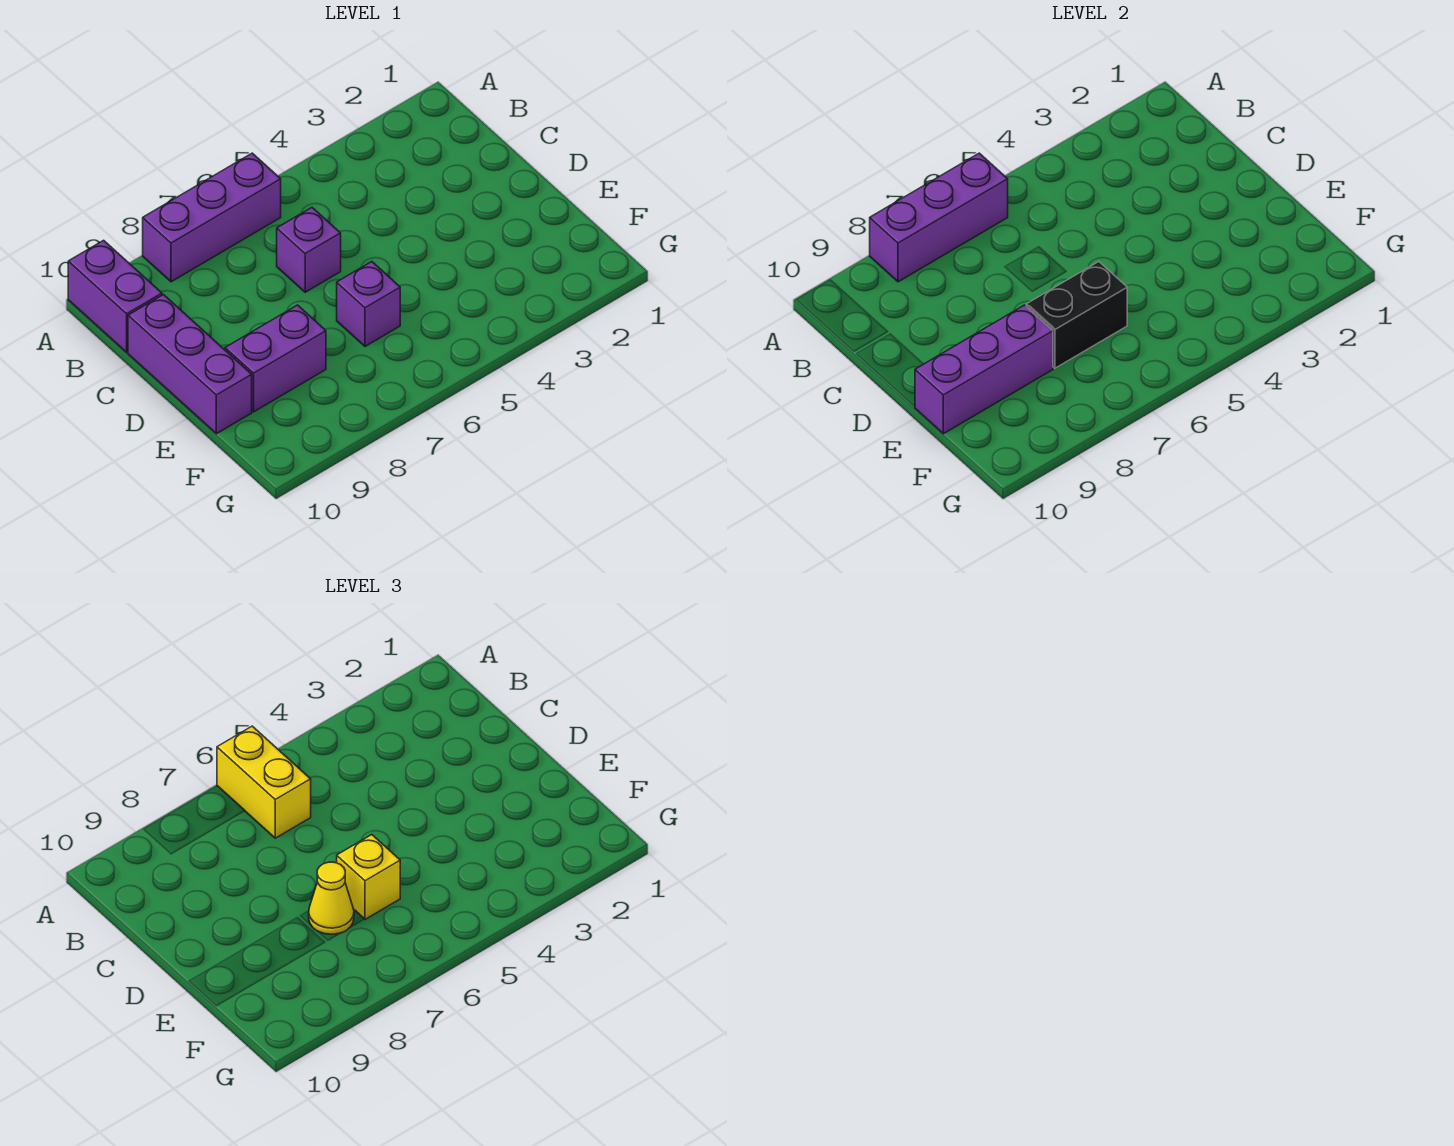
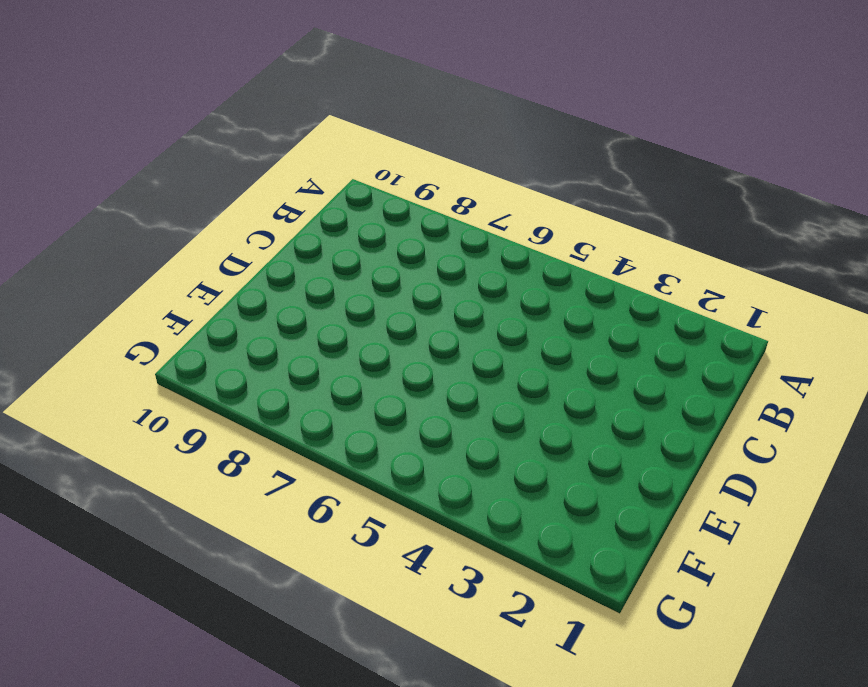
none -> purple brick A6:A8 level 1
none -> purple brick A10:B10 level 1
none -> purple brick C6 level 1

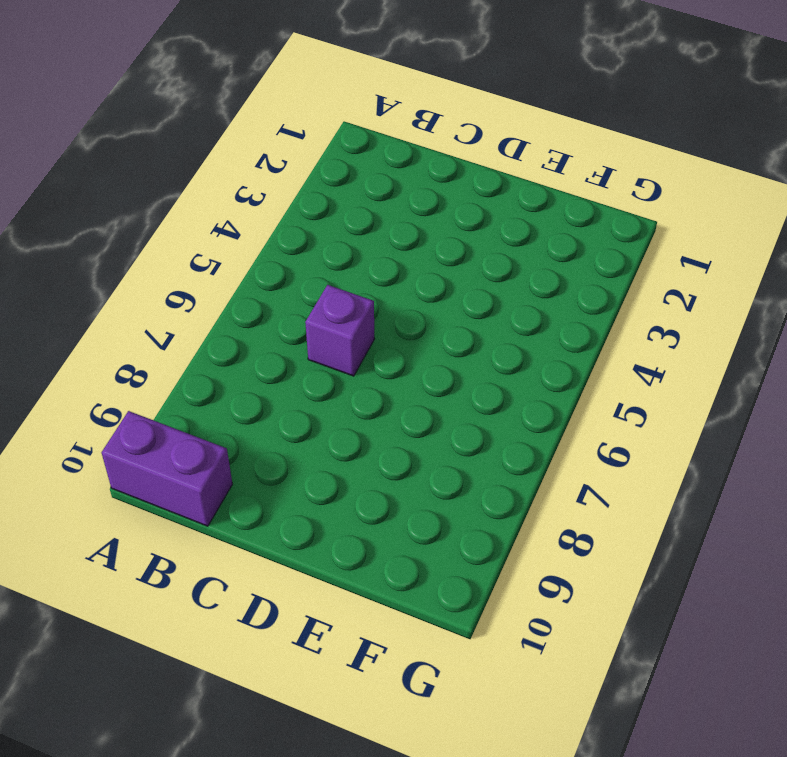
none -> purple brick A6:A8 level 1
none -> purple brick C10:E10 level 1
none -> purple brick E6 level 1

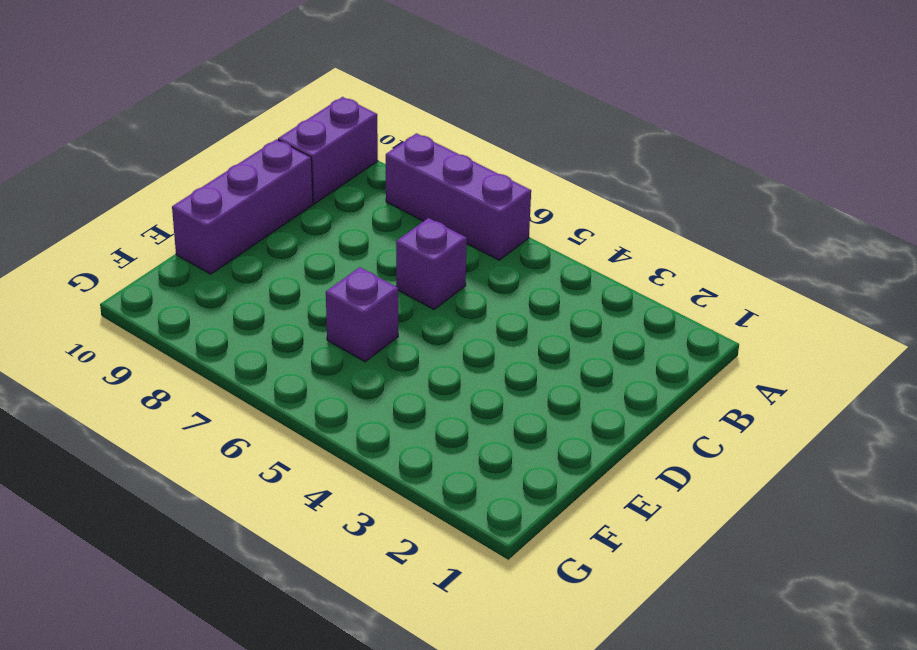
none -> purple brick E8:E9 level 1
none -> purple brick A6:A8 level 2
none -> black brick E6:E7 level 2

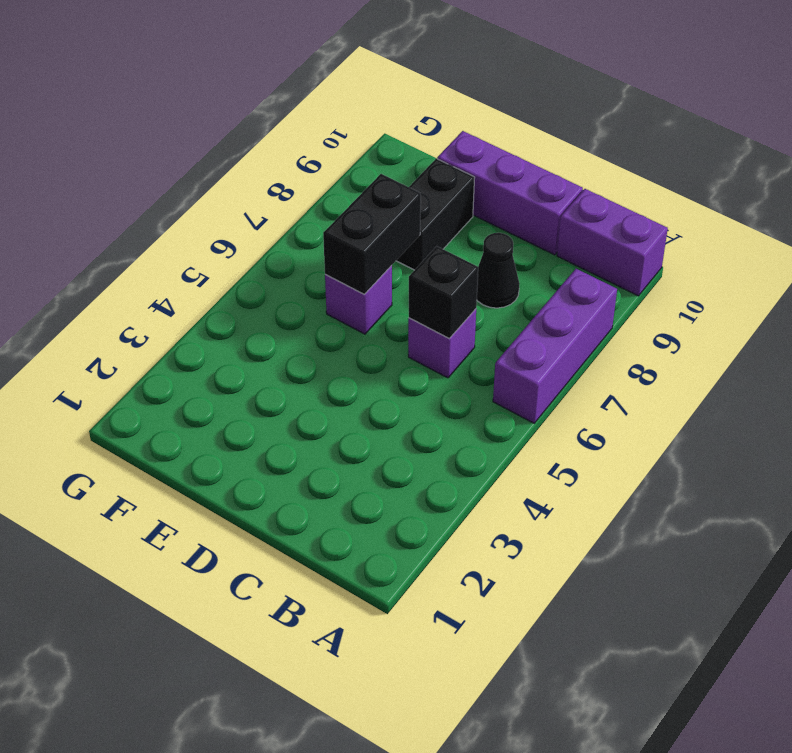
black brick C6 level 2 -> none
black cone C8 level 1 -> none
black brick E8:E9 level 1 -> purple brick E8:E9 level 1
none -> purple brick A6:A8 level 2
none -> purple brick E8:E10 level 2
none -> yellow brick A6:B6 level 3

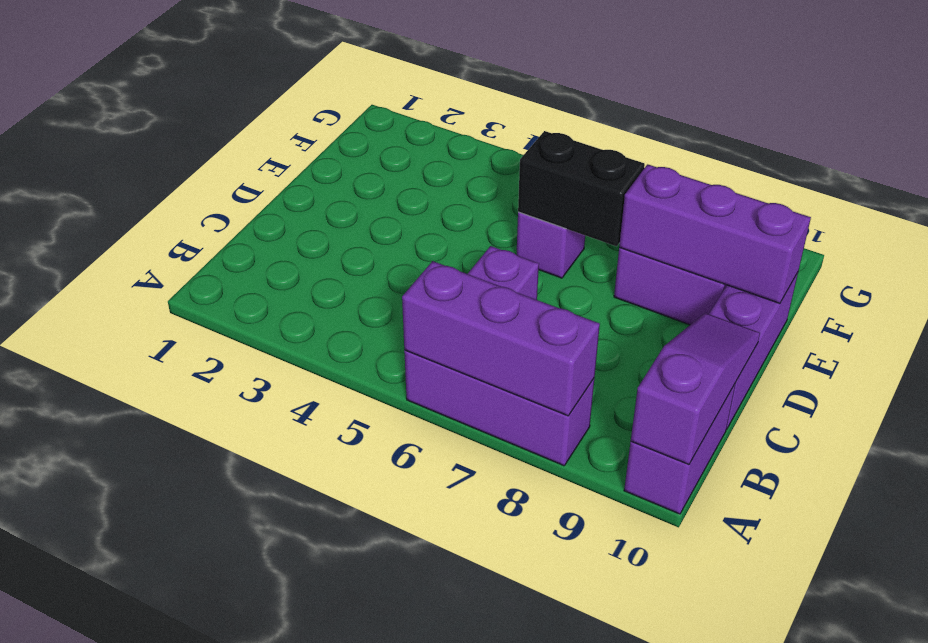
purple slope A10:C10 level 2 top A -> none
none -> yellow brick A6:B6 level 3
none -> yellow brick E6 level 3
none -> yellow cone E7 level 3

